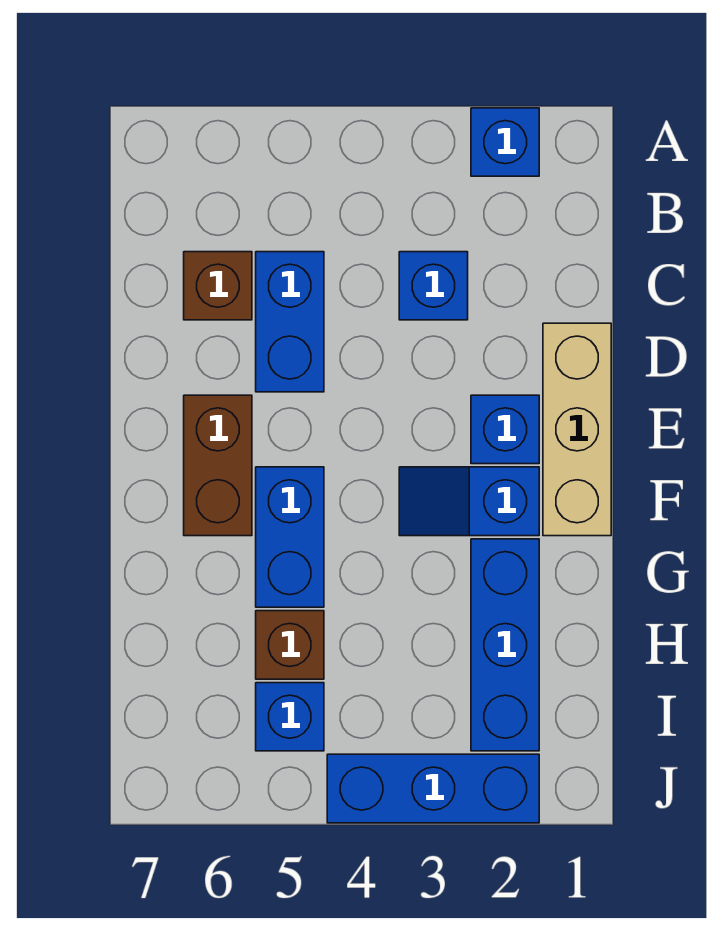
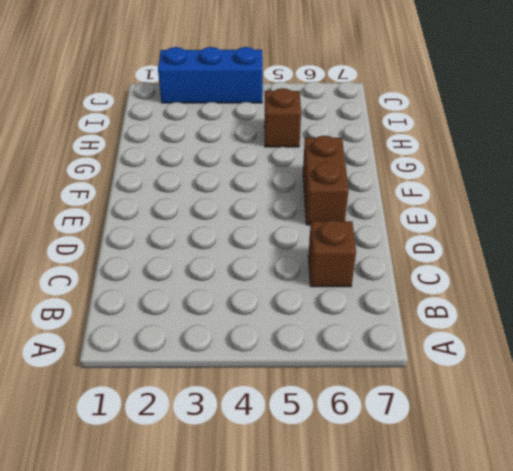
none -> blue brick A2 level 1
none -> blue brick C3 level 1
none -> blue brick C5:D5 level 1

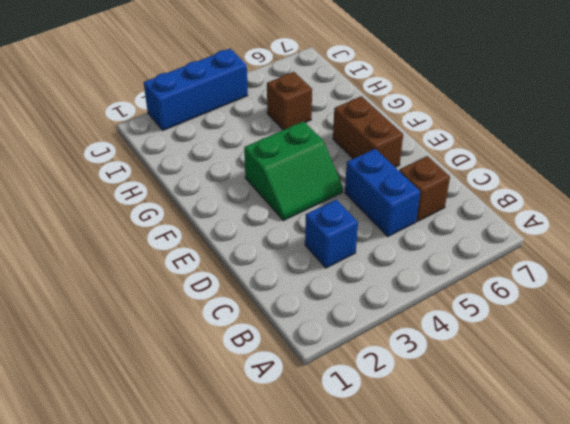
green slope E3:F4 level 1 top F -> blue slope F2:F3 level 1 top 2
none -> blue brick A2 level 1
none -> tan brick D1:F1 level 1
none -> blue brick E2 level 1

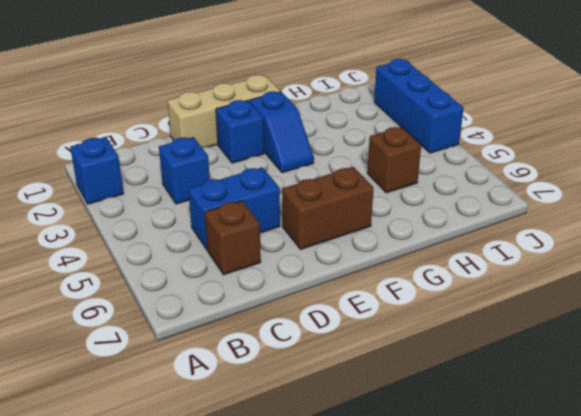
none -> blue brick F5:G5 level 1
none -> blue brick G2:I2 level 1
none -> blue brick I5 level 1

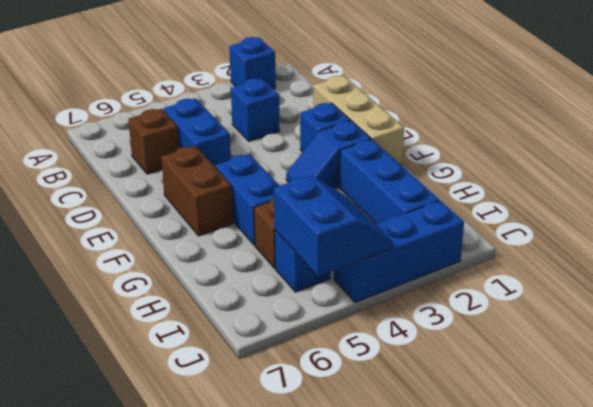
blue slope I4:J5 level 2 top 5 -> none

